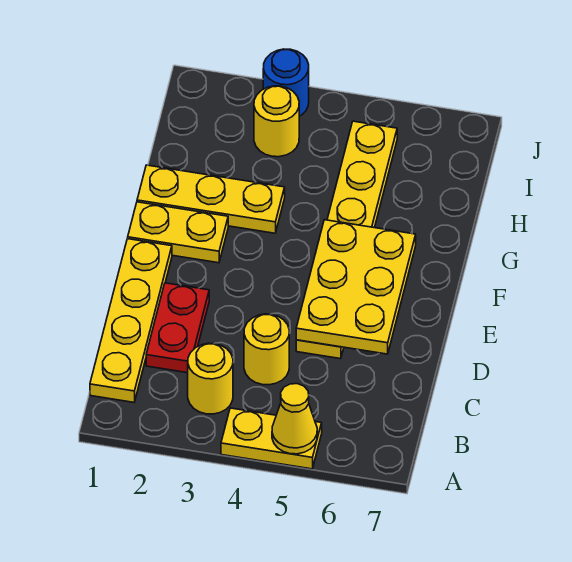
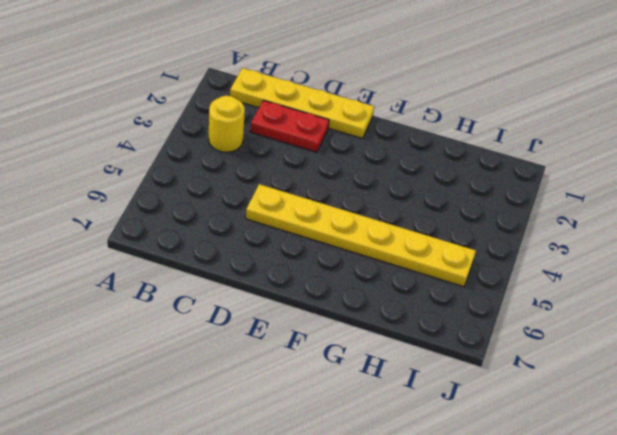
none -> yellow plate A4:A5 level 1
none -> yellow round brick C4 level 1
none -> yellow plate F1:F2 level 1

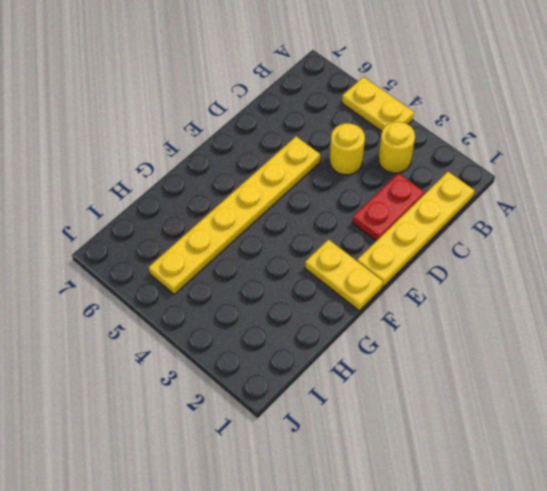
none -> yellow plate G1:G3 level 1
none -> yellow round brick I3 level 1
none -> blue round brick J3 level 1

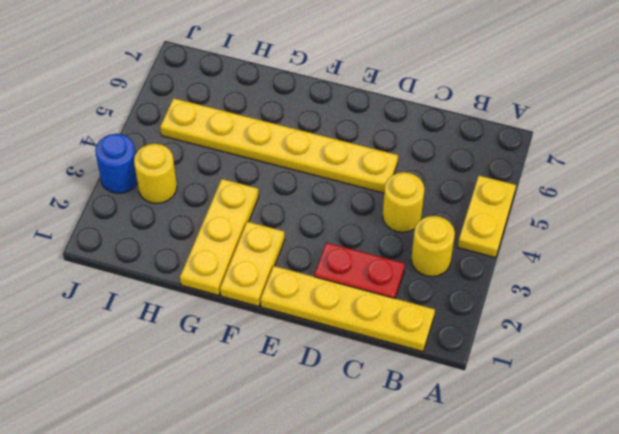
none -> yellow cone A5 level 2
none -> yellow plate D5:F6 level 2

